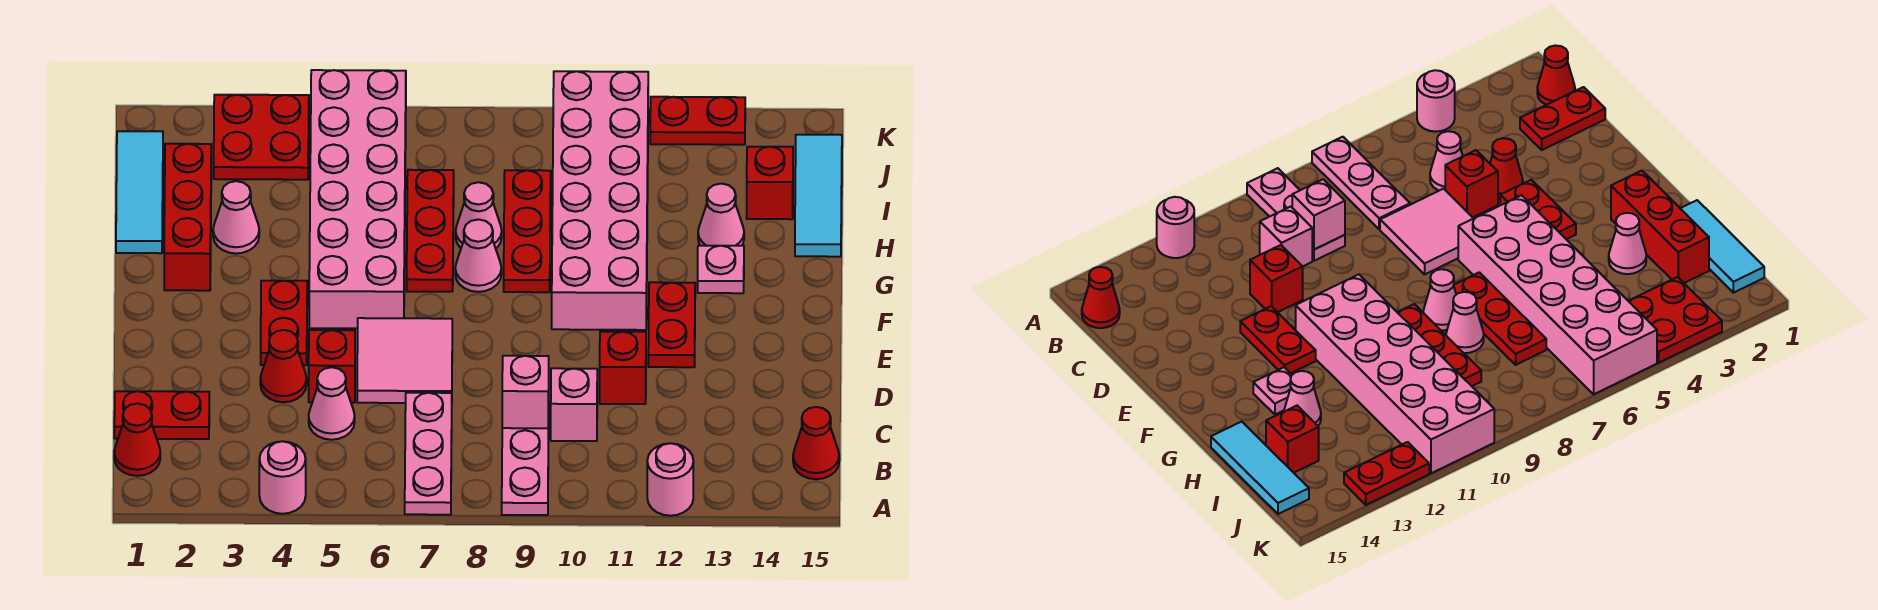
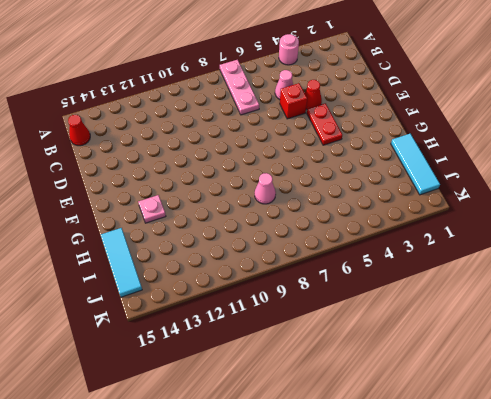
none -> pink plate A9:C9 level 1
none -> pink round brick A12 level 1
none -> red cone B1 level 1
none -> red plate C1:C2 level 1

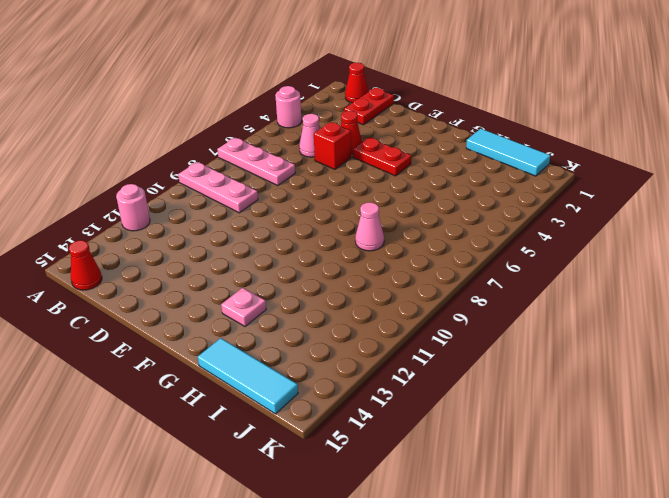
none -> pink brick C10 level 1
none -> pink tile D6:E7 level 1
none -> red brick D11 level 1
none -> red plate E12:F12 level 1

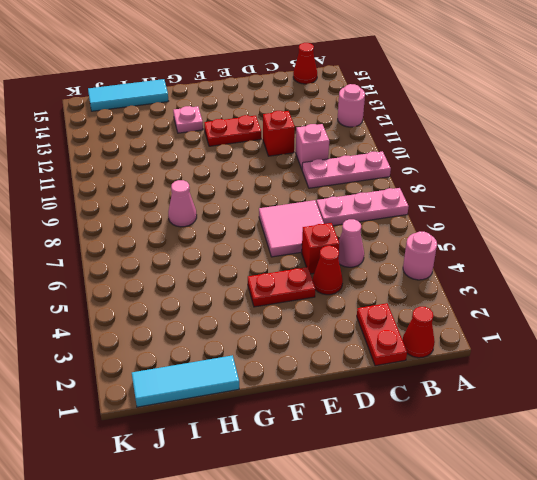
none -> pink brick F5:K6 level 1
none -> pink brick F10:K11 level 1
none -> red brick G2:I2 level 1
none -> red plate G7:I7 level 1

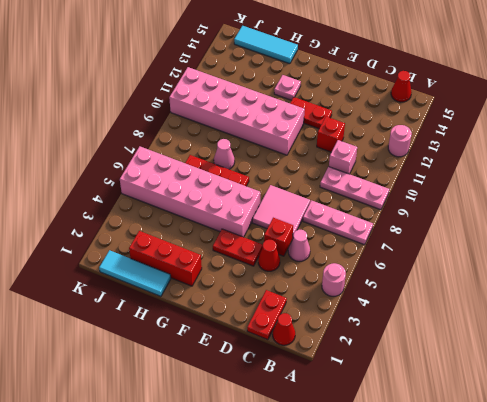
none -> pink cone G8 level 1
none -> red plate G9:I9 level 1
none -> pink cone H3 level 1
none -> pink cone H13 level 1

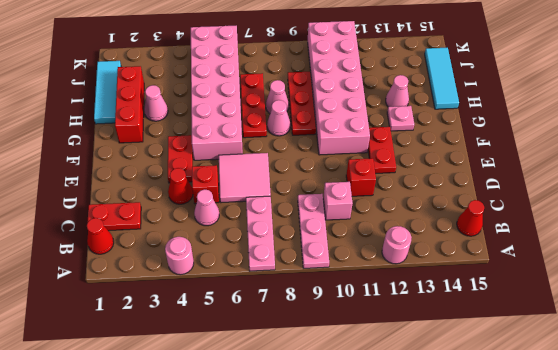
none -> red brick I14 level 1
none -> red plate J3:K4 level 1
none -> red plate K12:K13 level 1
none -> pink brick C9 level 2

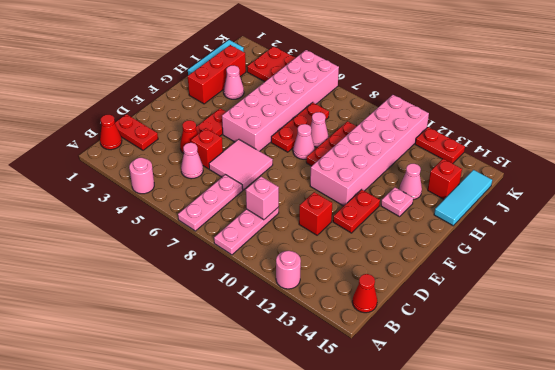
none -> pink brick C10 level 1

